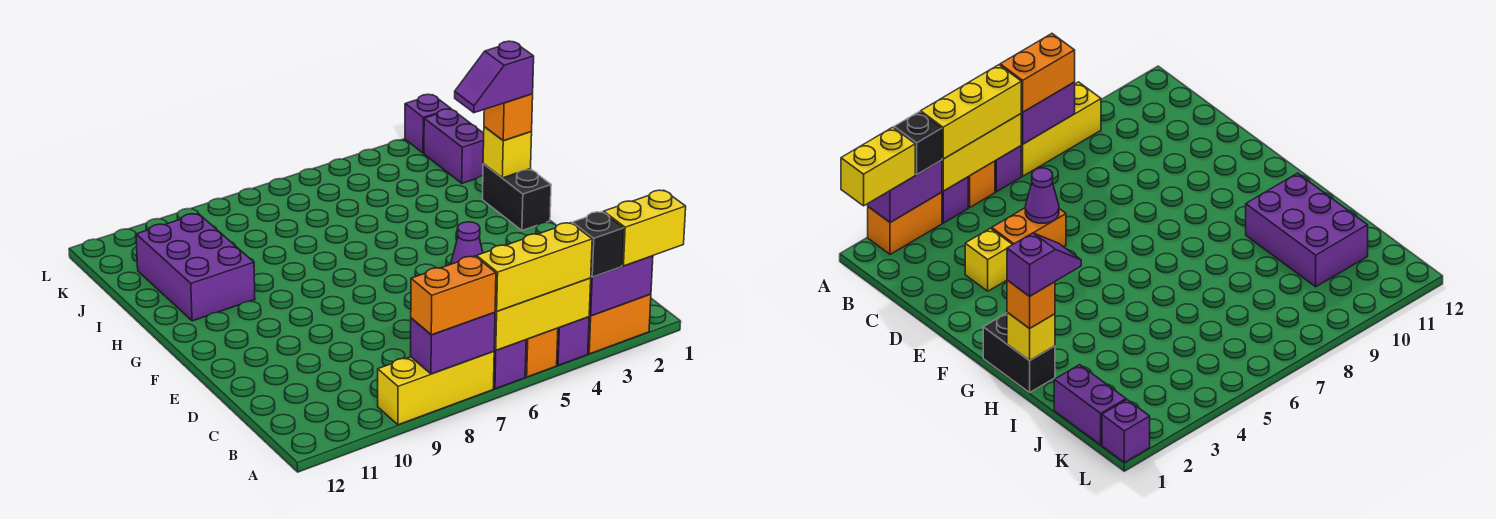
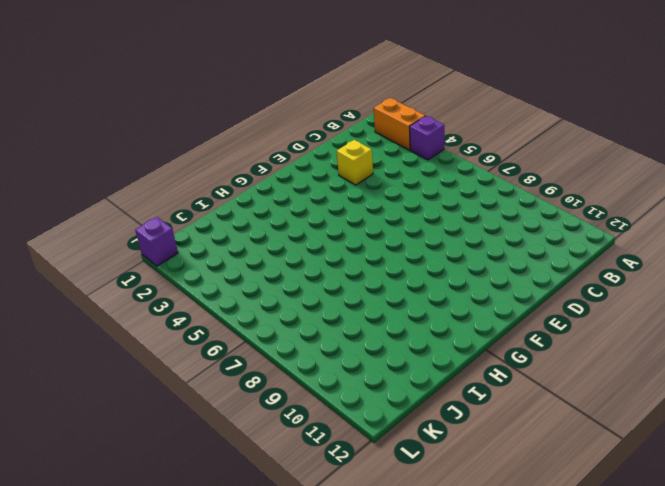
none -> orange brick A5 level 1
none -> purple brick A6 level 1
none -> yellow brick A7:A9 level 1

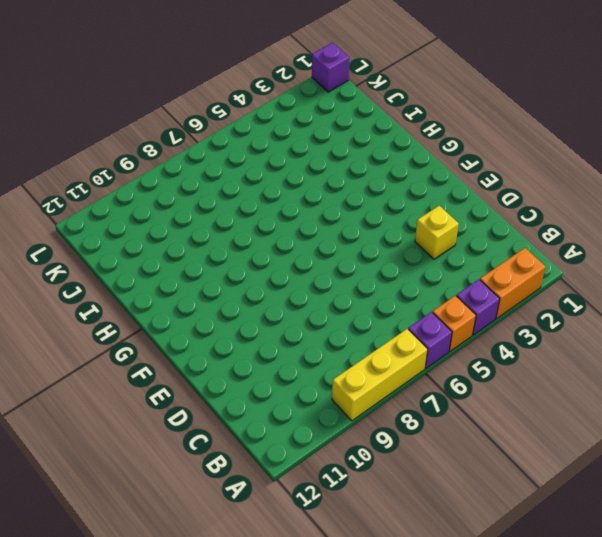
none -> orange brick D4:D5 level 1
none -> black brick G1:H1 level 1
none -> purple brick H10:J11 level 1

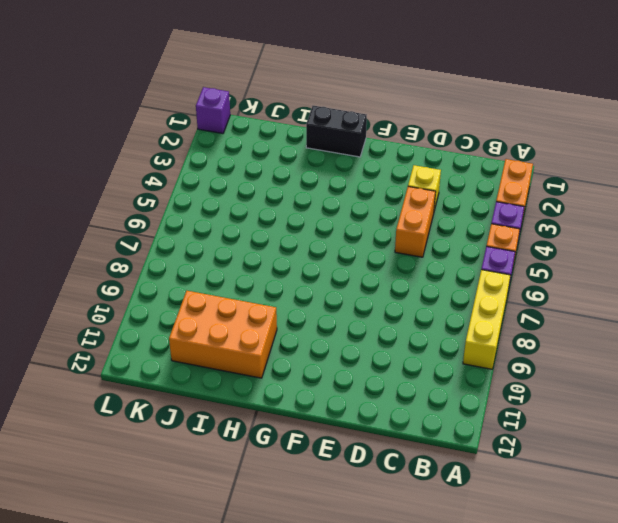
orange brick H10:J11 level 1 -> purple brick H10:J11 level 1
none -> purple brick J1:K1 level 1
none -> purple brick A2:A3 level 2
none -> yellow brick A4:A6 level 2

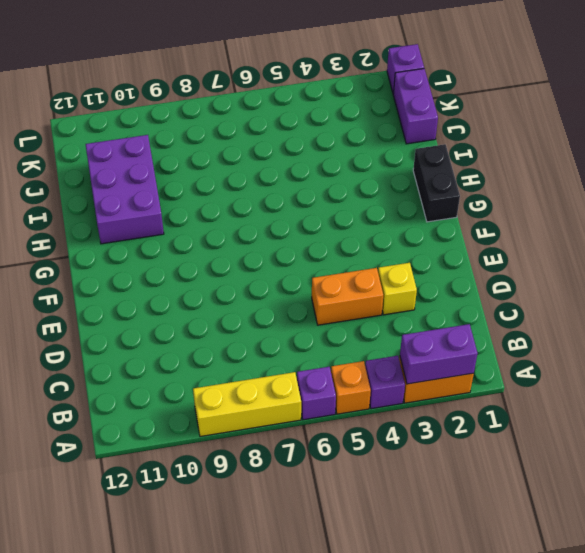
none -> yellow brick A4:A6 level 2
none -> purple brick A7:A8 level 2
none -> purple cone D5 level 2

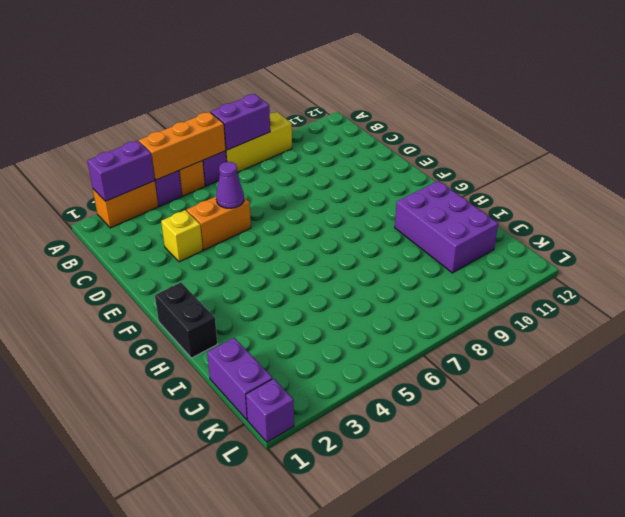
orange brick A4:A6 level 2 -> yellow brick A4:A6 level 2
none -> yellow brick H1 level 2
none -> yellow brick A1:A2 level 3
none -> black brick A3 level 3

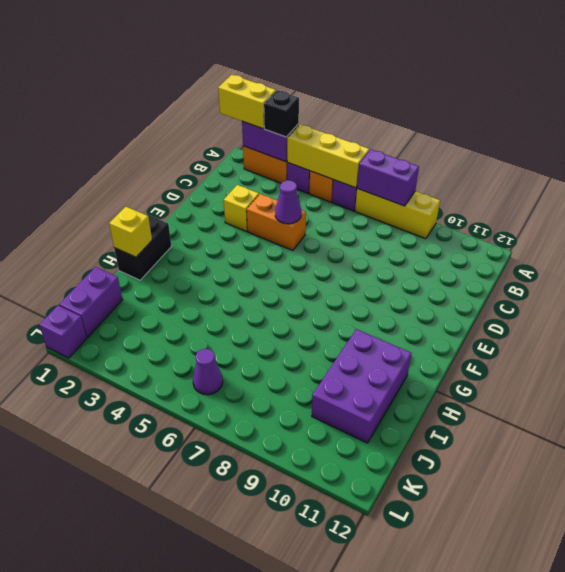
purple cone K6 level 1 -> none
none -> yellow brick A4:A6 level 3
none -> orange brick A7:A8 level 3
none -> orange brick H1 level 3

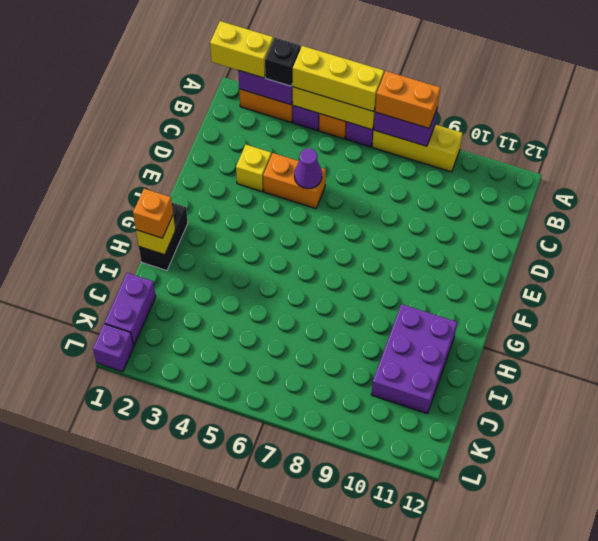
none -> purple slope H1:H2 level 4 top 1

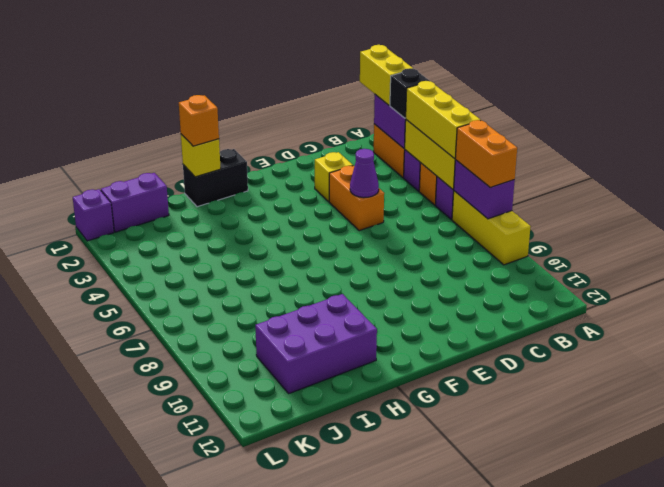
none -> purple slope H1:H2 level 4 top 1

